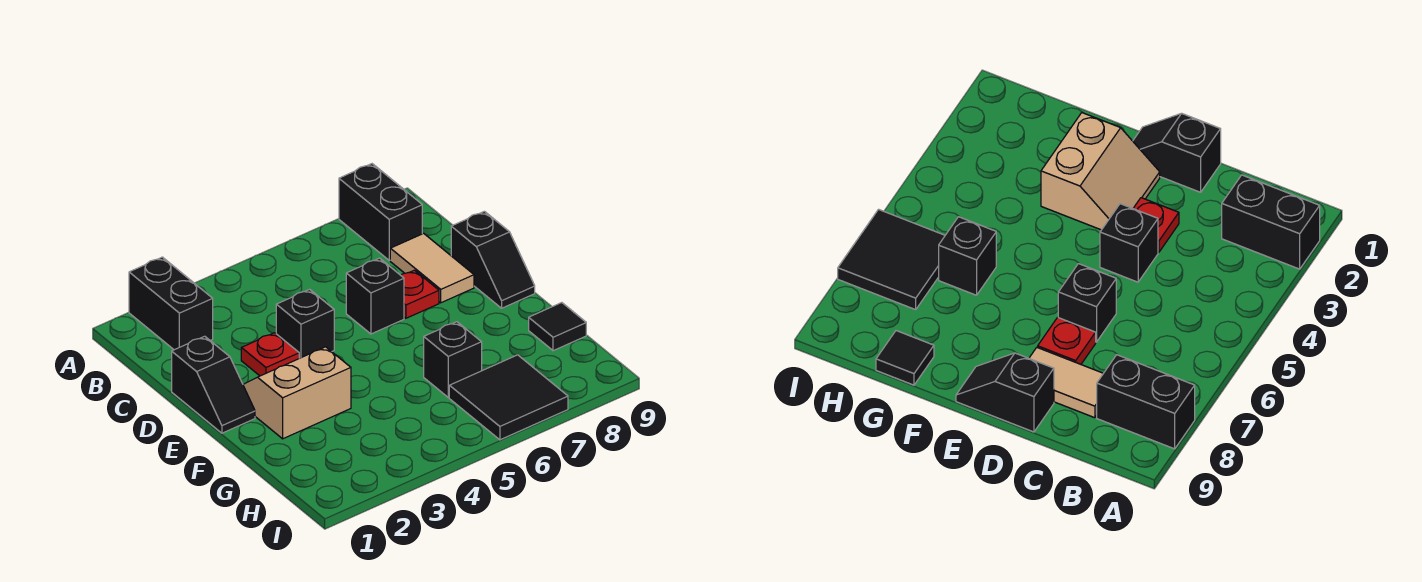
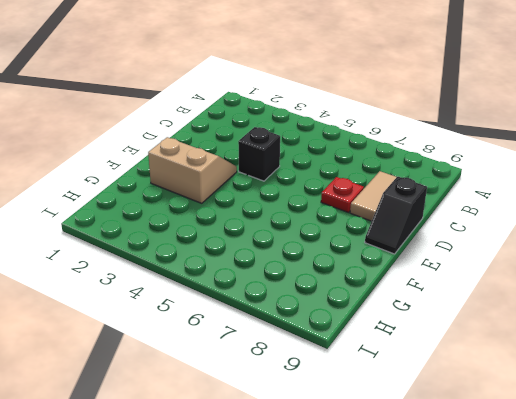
none -> black brick A2:B2 level 1
none -> black brick A8:B8 level 1
none -> black slope D1:E1 level 1 top D

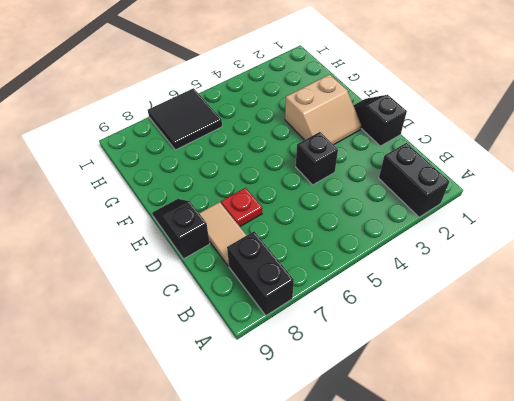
none -> red plate D3 level 1
none -> black brick D6 level 1
none -> black brick G6 level 1

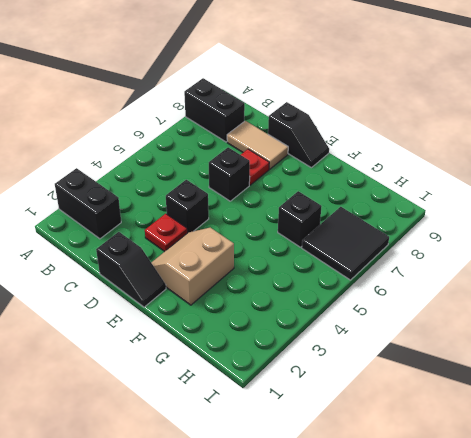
none -> black tile G9 level 1

